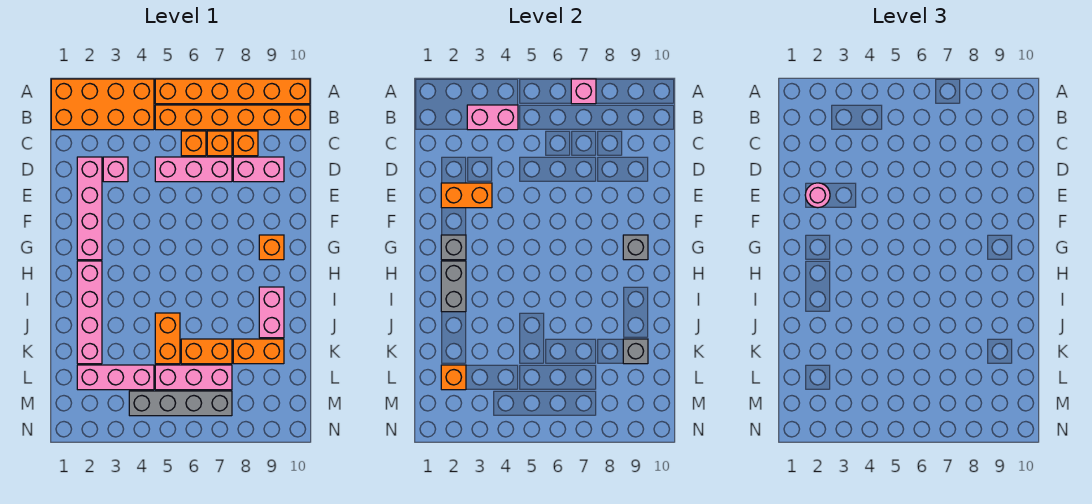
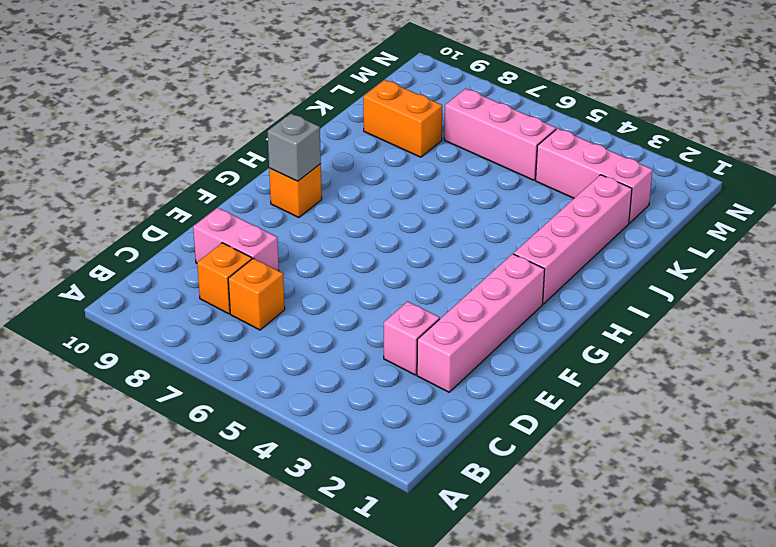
none -> orange brick A1:B4 level 1
none -> orange brick A5:A10 level 1
none -> orange brick B5:B10 level 1

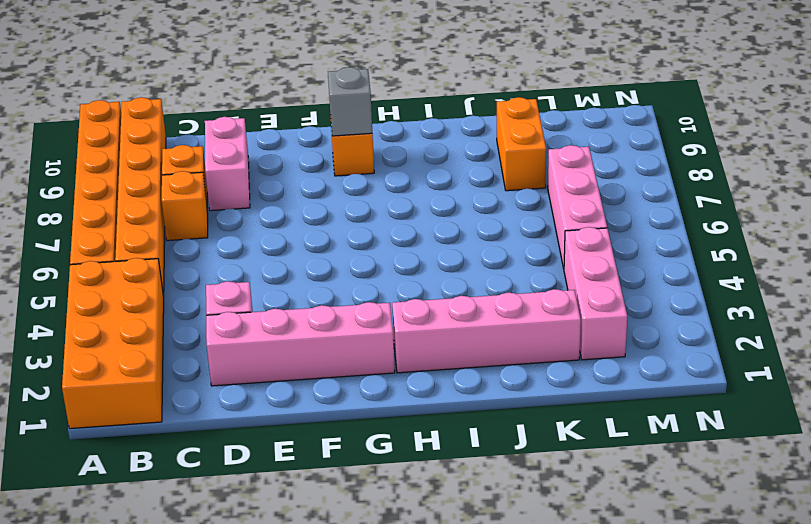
none -> orange brick C6 level 1
none -> pink brick D5:D7 level 1
none -> pink brick I9:J9 level 1

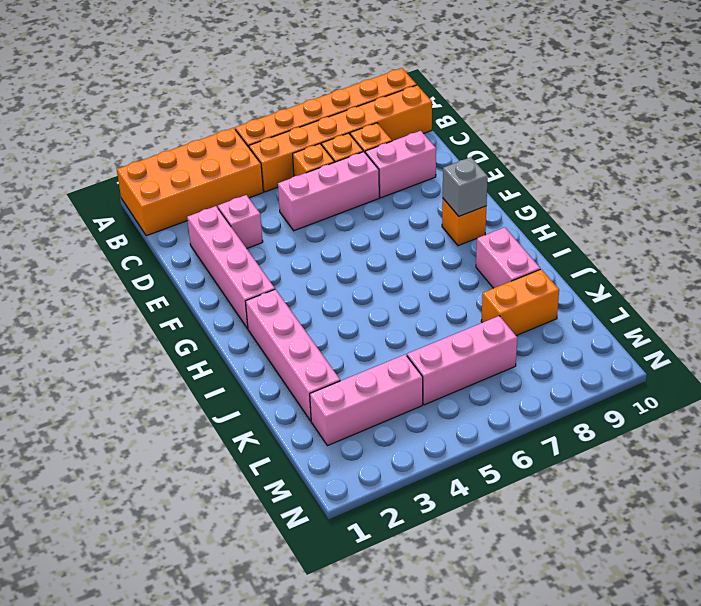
none -> orange brick J5:K5 level 1
none -> orange brick K6:K7 level 1
none -> grey brick M4:M7 level 1

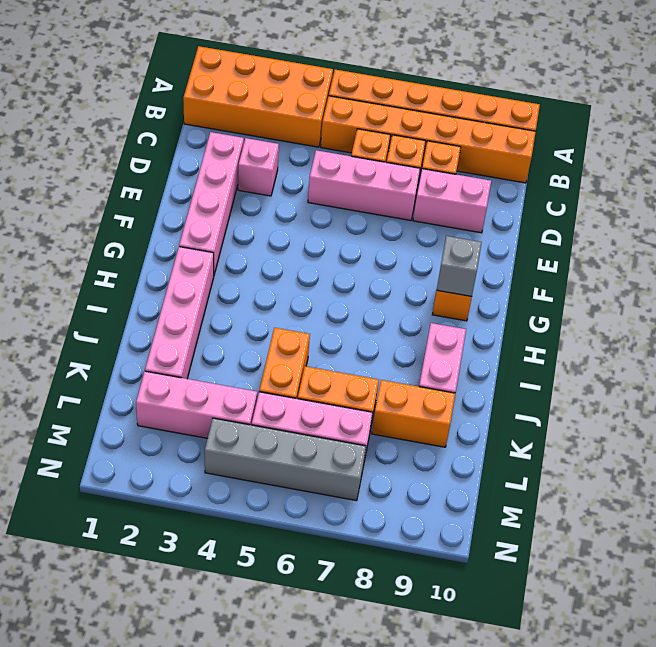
none -> pink brick A7 level 2
none -> pink brick B3:B4 level 2
none -> orange brick E2:E3 level 2

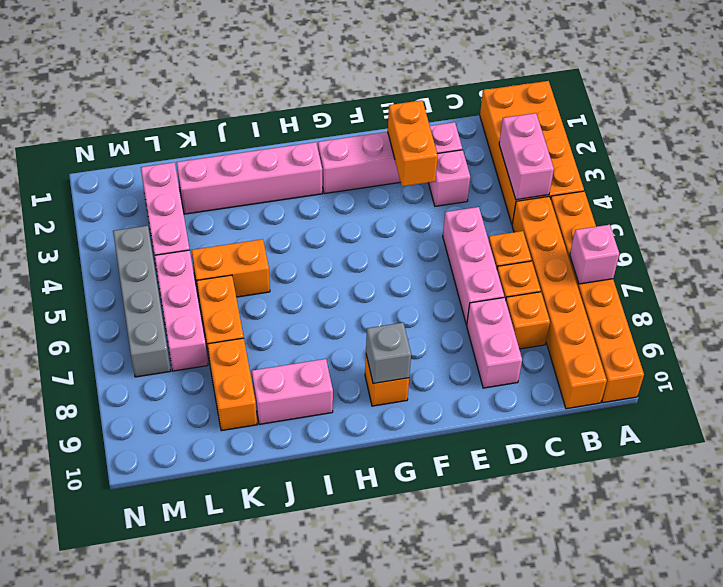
none -> grey brick G2 level 2
none -> grey brick H2:I2 level 2
none -> grey brick K9 level 2

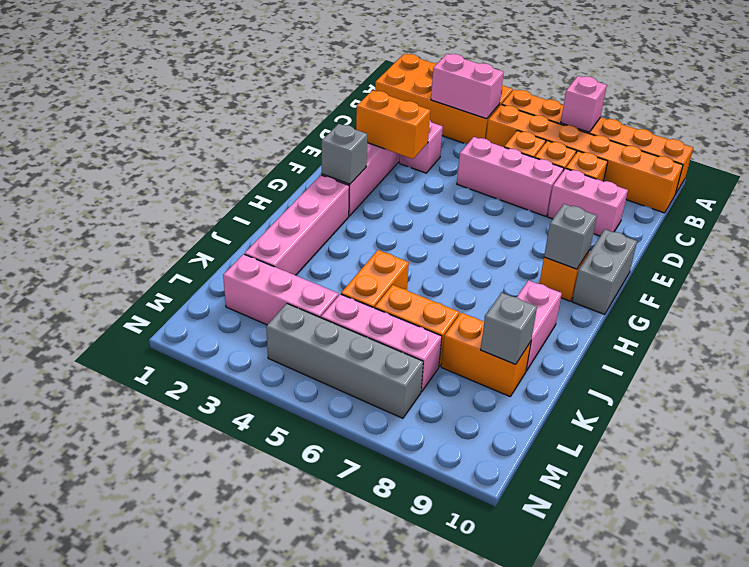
grey brick F10:G10 level 1 -> grey brick H2:I2 level 2
none -> orange brick L2 level 2
none -> pink round brick E2 level 3

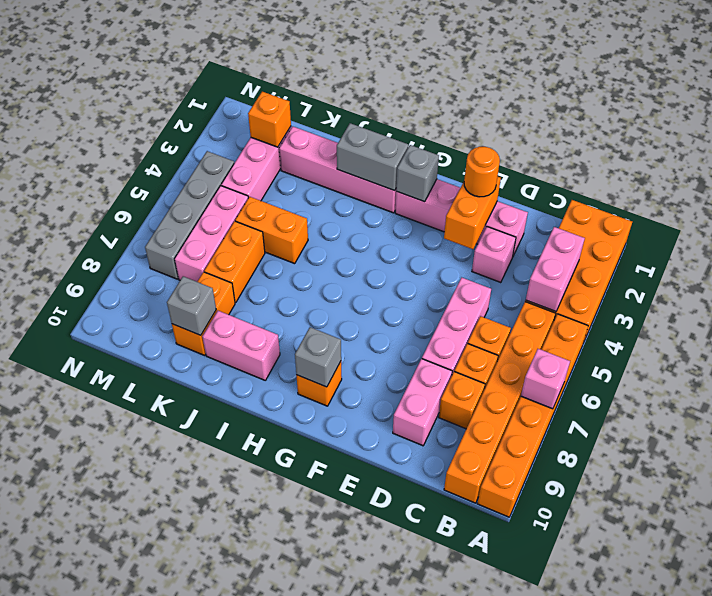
orange round brick E2 level 3 -> pink round brick E2 level 3

